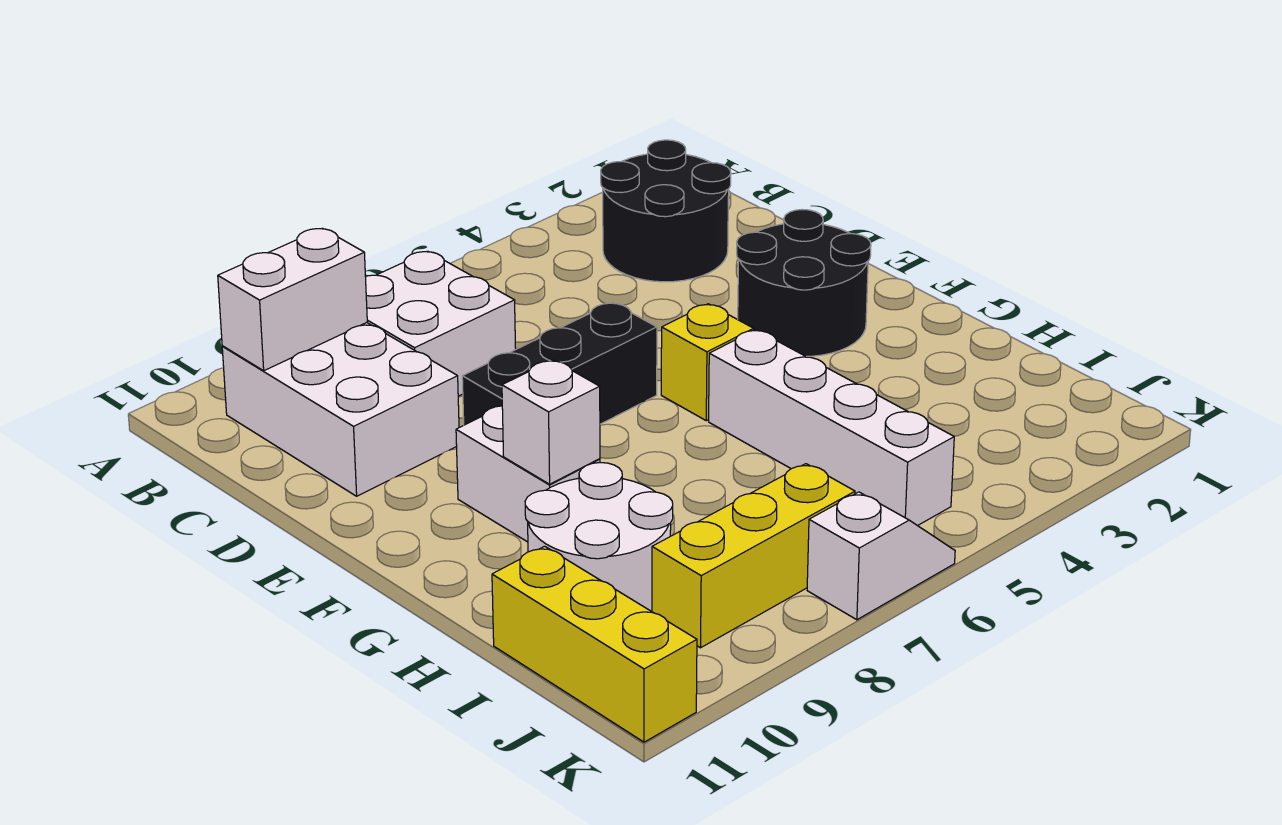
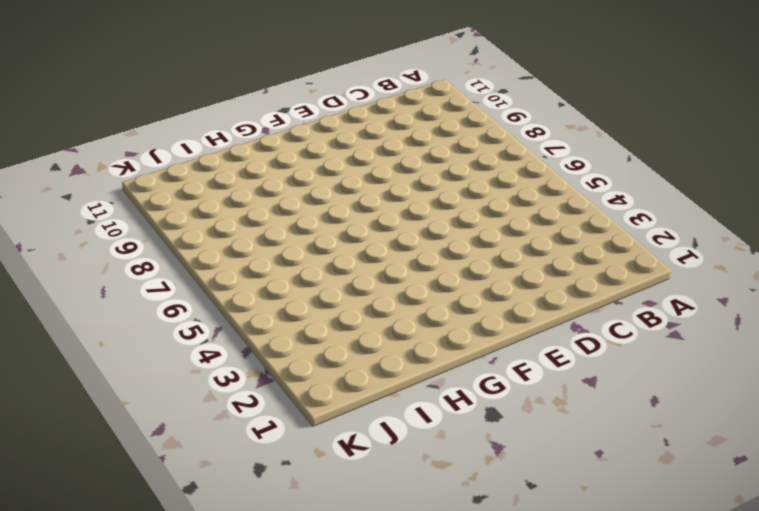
none -> black round brick B2:C3 level 1
none -> white brick B7:C8 level 1
none -> white brick B9:D10 level 1

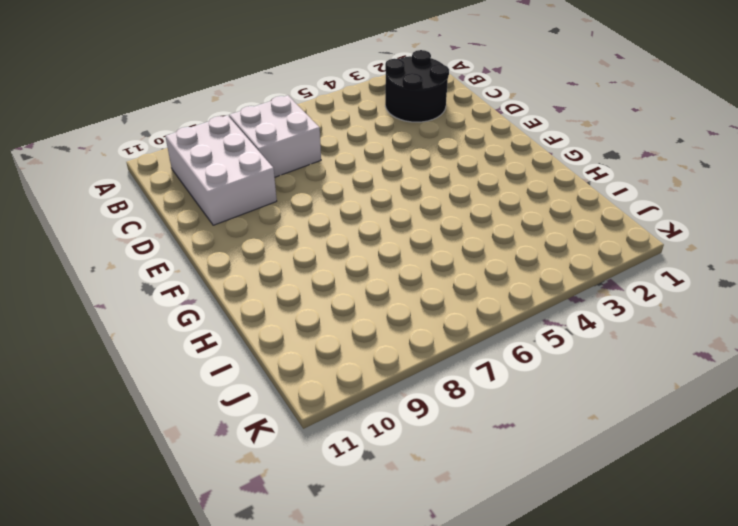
none -> black round brick E2:F3 level 1
none -> black brick E6:E8 level 1
none -> yellow brick F5 level 1

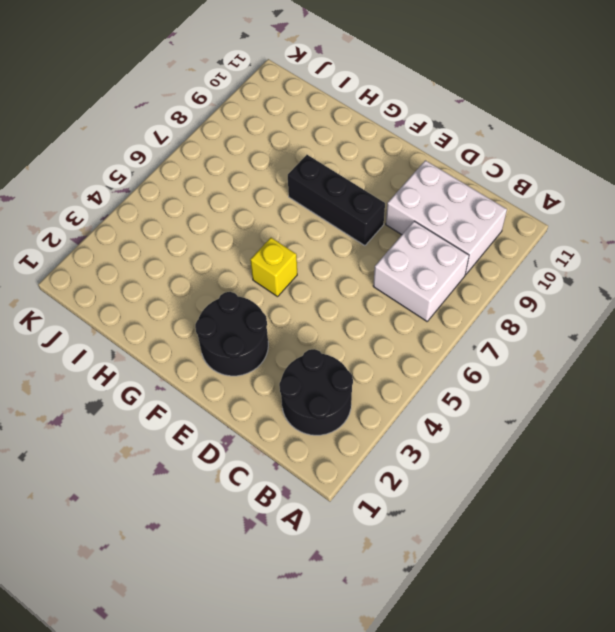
black brick E8:G8 level 1 -> black brick E6:E8 level 1
none -> white brick F9:G9 level 1
none -> white brick G5:J5 level 1
none -> white round brick H9:I10 level 1

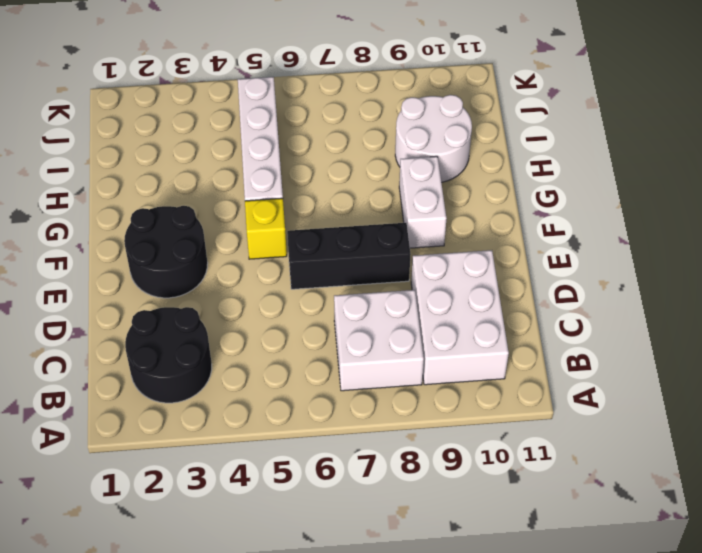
none -> yellow brick I11:K11 level 1
none -> yellow brick J7:J9 level 1
none -> white slope K6:K7 level 1 top 7

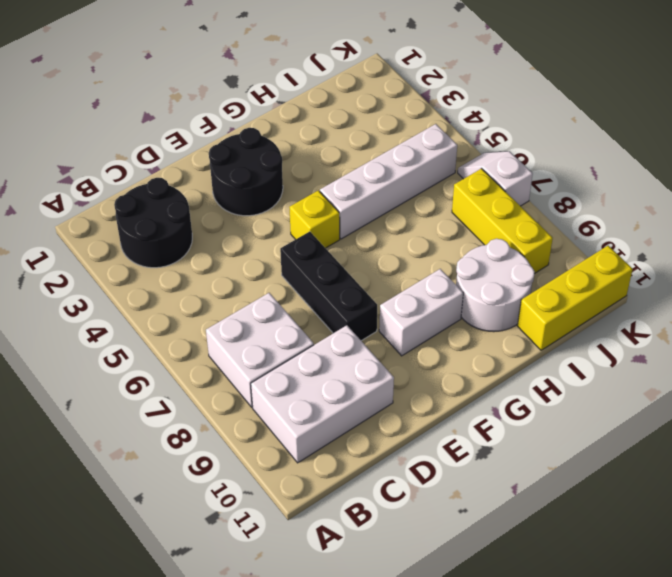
none -> white brick B9:B10 level 2
none -> white brick G9 level 2

